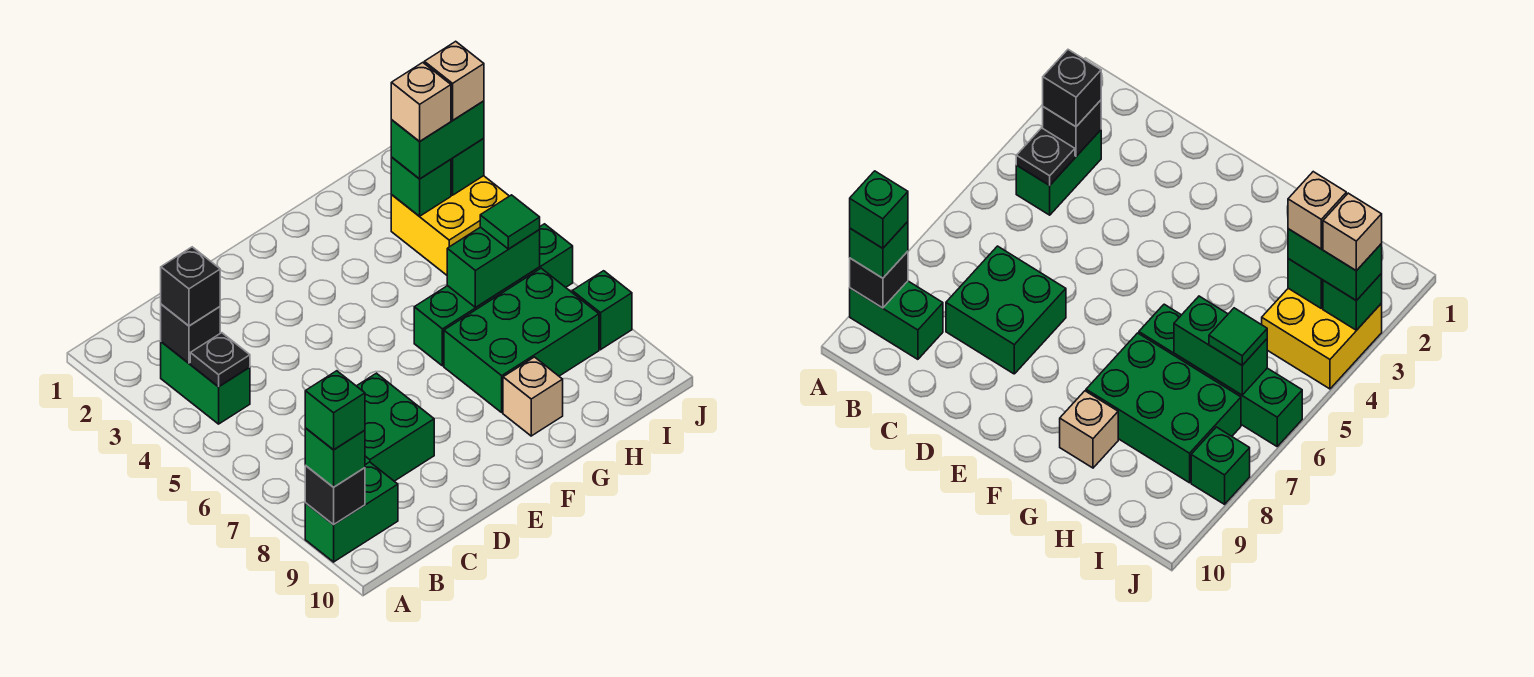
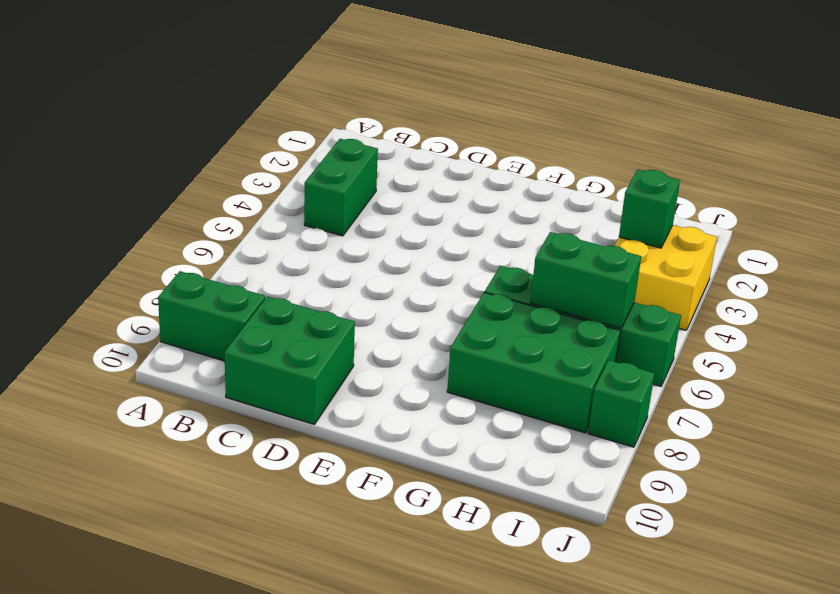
green brick C9:D10 level 1 -> green brick C7:D8 level 1
none -> tan brick G9 level 1
none -> black brick A9 level 2
none -> black brick B3 level 2

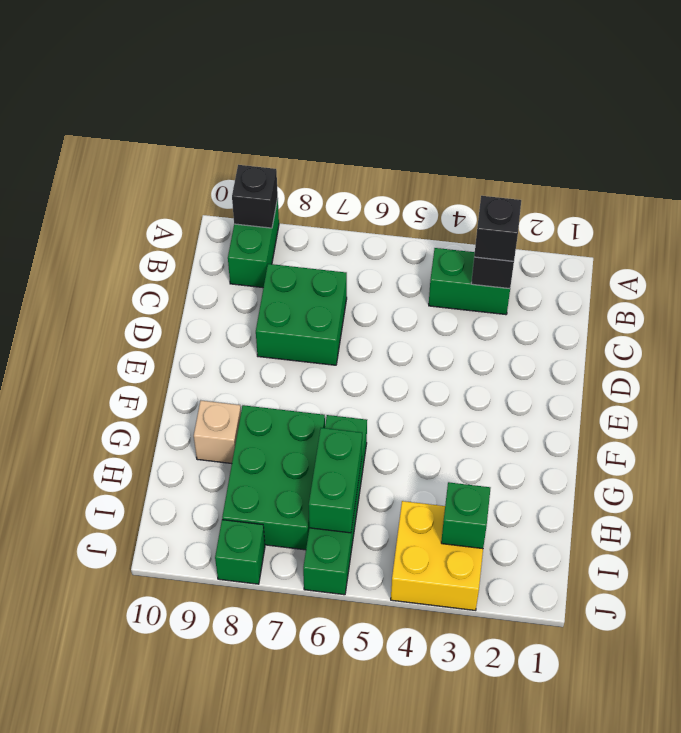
none -> black plate B4 level 2
none -> green brick J3 level 2
none -> green brick A9 level 3

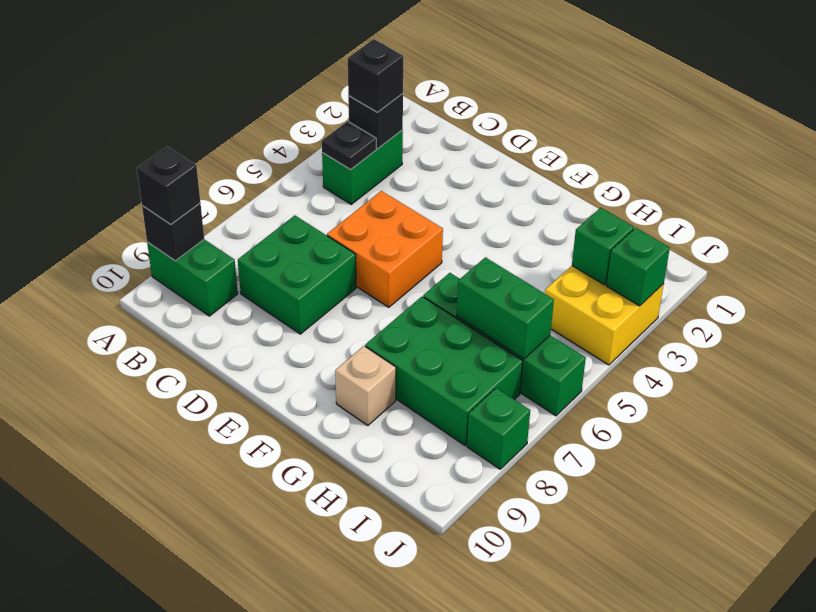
black brick A9 level 3 -> green brick A9 level 3
orange brick D5:E6 level 1 -> none
none -> green brick I3:J3 level 3
none -> green tile I6 level 3
none -> green brick A9 level 4

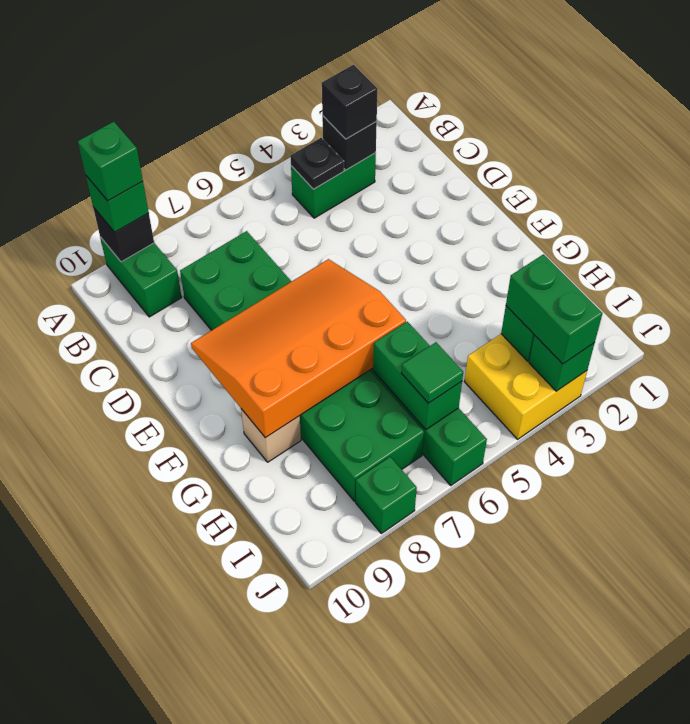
orange slope E6:G9 level 2 top G -> none
none -> tan brick I3 level 4
none -> tan brick J3 level 4

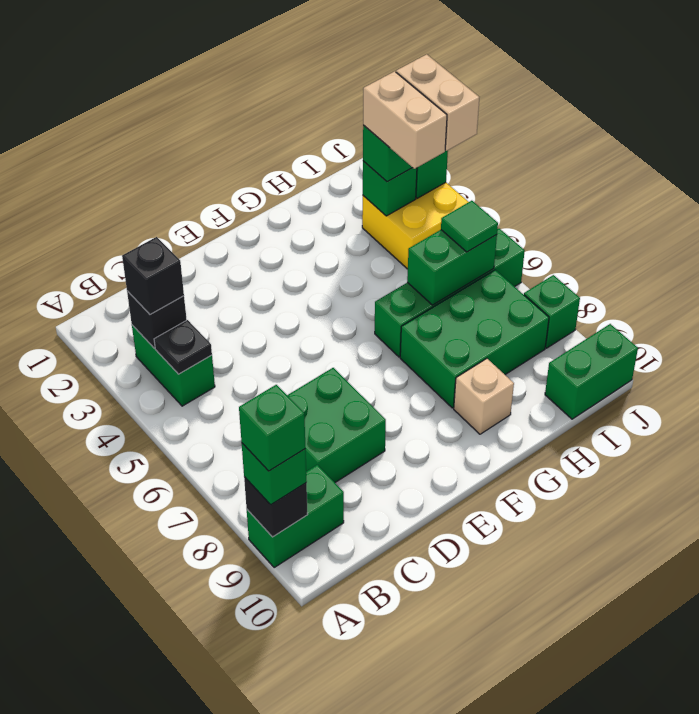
tan brick I3:I4 level 4 -> tan brick I3 level 4
green brick I10:J10 level 1 -> none
tan brick J3:J4 level 4 -> tan brick J3 level 4

